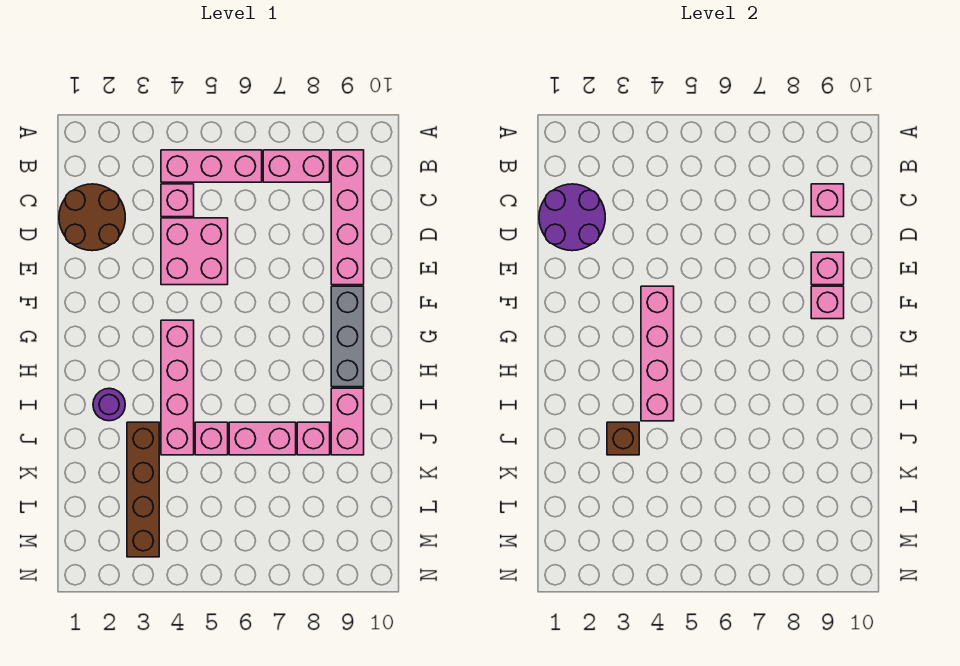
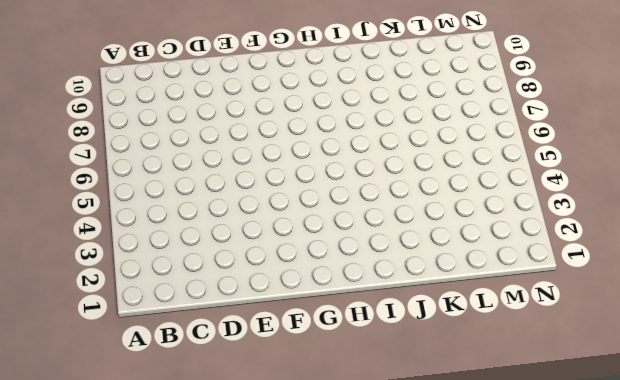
none -> pink brick B4:B6 level 1
none -> pink brick B7:B8 level 1
none -> pink brick B9:E9 level 1

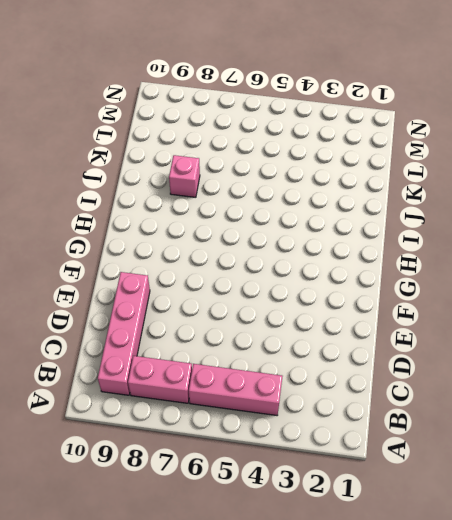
none -> brown round brick C1:D2 level 1
none -> pink brick C4 level 1
none -> pink brick D4:E5 level 1

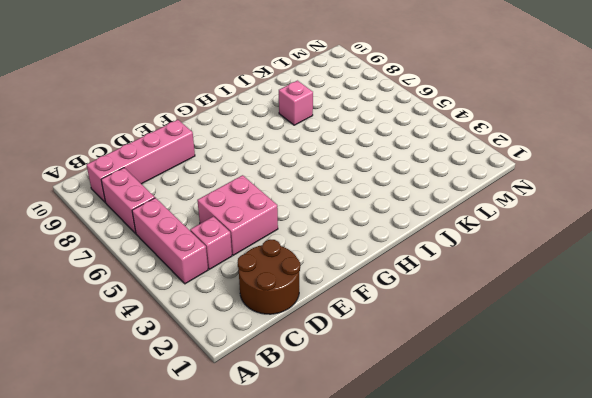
none -> grey brick F9:H9 level 1
none -> pink brick G4:J4 level 1
none -> purple round brick I2 level 1

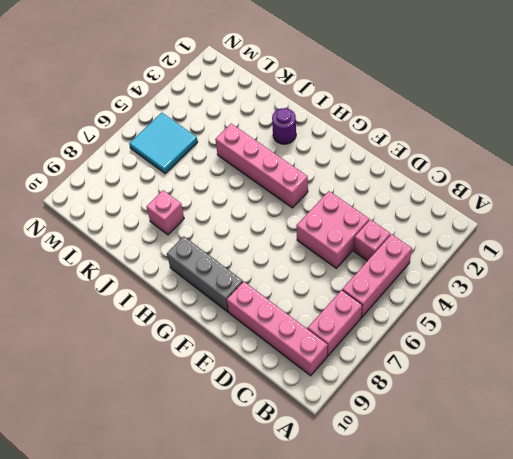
cyan tile L5:M6 level 1 -> none
none -> brown round brick C1:D2 level 1
none -> pink brick I9:J9 level 1
none -> brown brick J3:M3 level 1

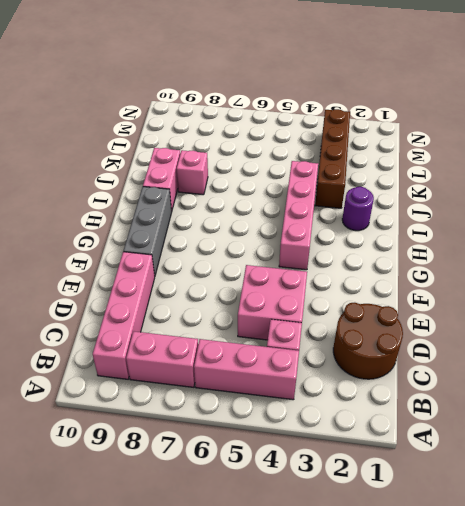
none -> pink brick J5 level 1
none -> pink brick J6:J7 level 1
none -> purple round brick C1:D2 level 2

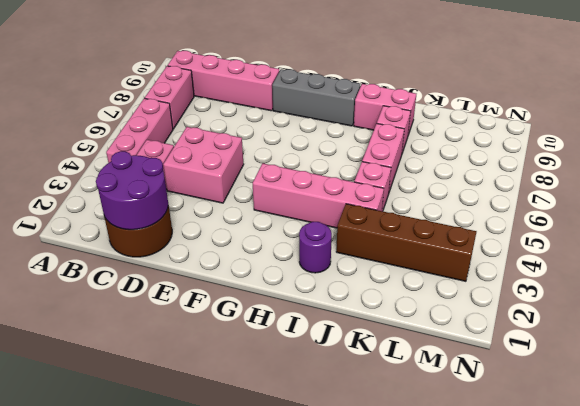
none -> pink brick C9 level 2
none -> pink brick E9 level 2
none -> pink brick F4:I4 level 2

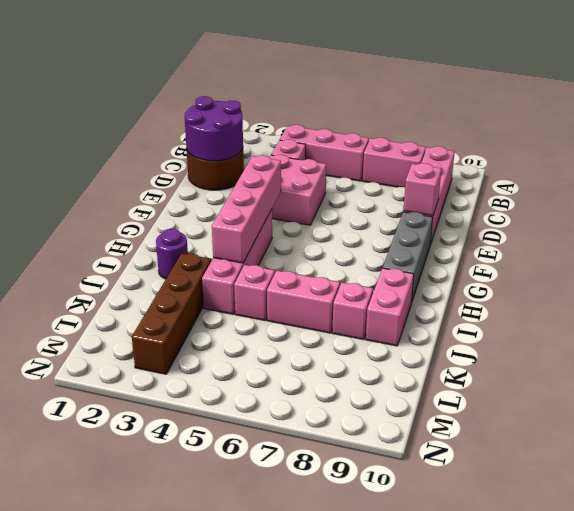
none -> pink brick C9 level 2
none -> pink brick F9 level 2
none -> brown brick J3 level 2

